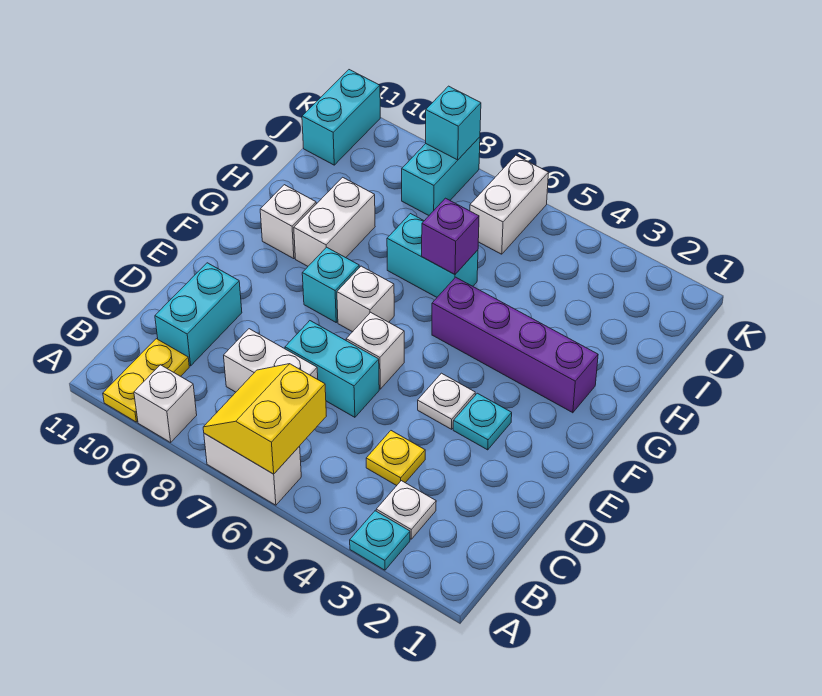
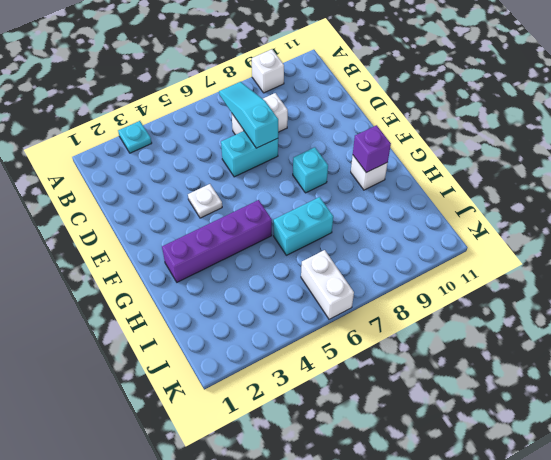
cyan slope B7:D7 level 2 top D -> yellow slope A6:B7 level 2 top 6
purple brick G10 level 2 -> purple brick H6 level 2
none -> white brick A6:A7 level 1
none -> yellow plate A10:B10 level 1
none -> white plate B3 level 1

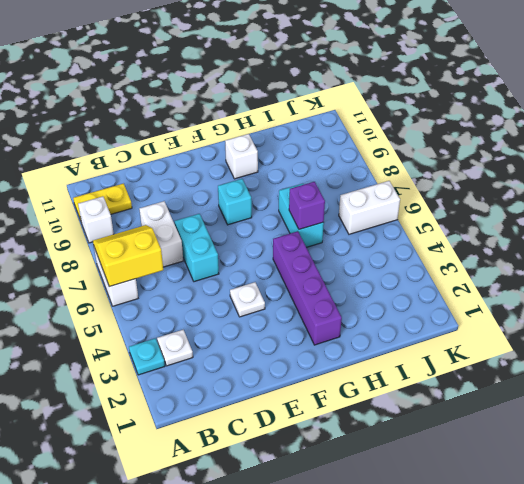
none -> yellow plate C4 level 1
none -> cyan brick C10:D10 level 1
none -> cyan plate E3 level 1

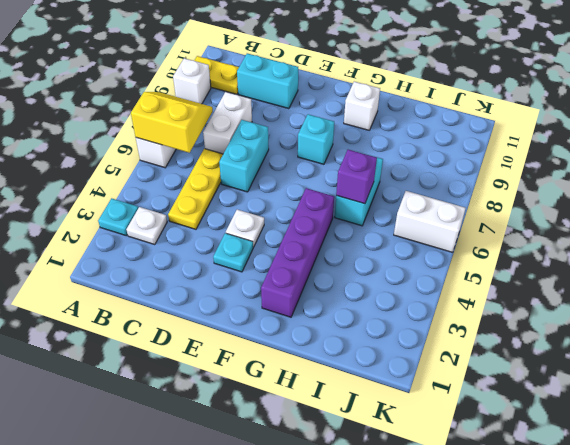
yellow plate C4:C6 level 1 -> yellow plate C4 level 1
none -> white brick E6 level 1
none -> white brick F7 level 1
none -> white brick G9:H9 level 1

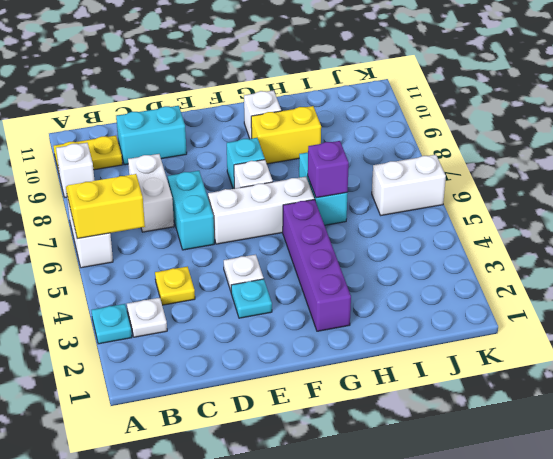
white brick E6:G6 level 1 -> white brick E6 level 1
yellow brick G9:H9 level 1 -> white brick G9:H9 level 1
none -> cyan brick J8:K8 level 1
none -> cyan brick J11:K11 level 1
none -> cyan brick K8 level 2

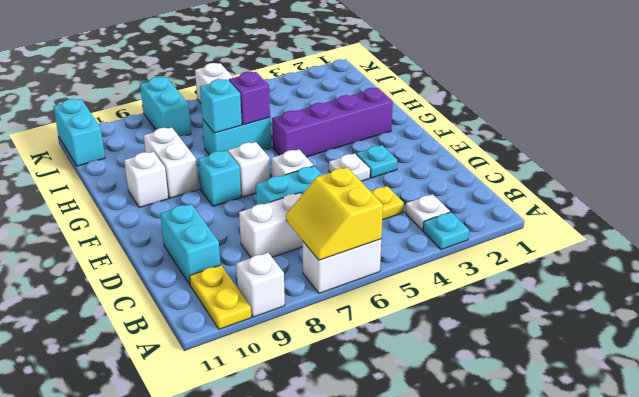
cyan brick H7 level 2 -> cyan brick K8 level 2

